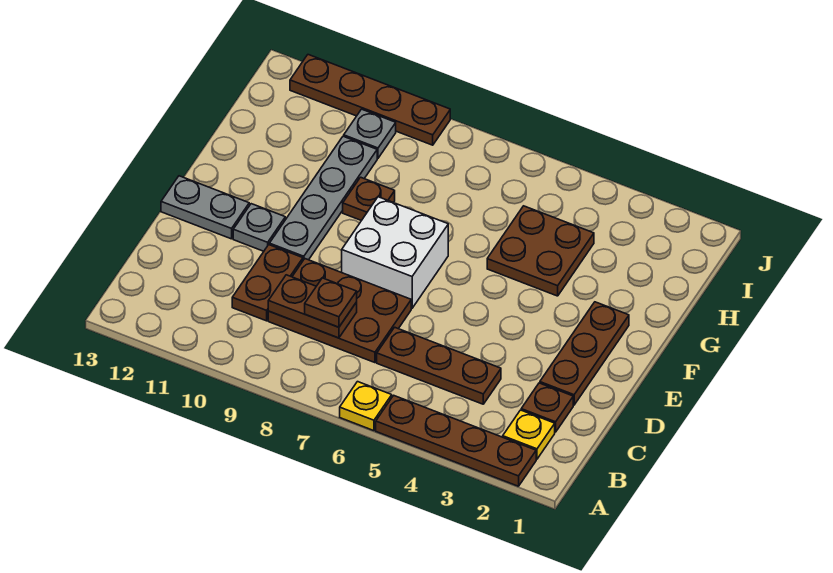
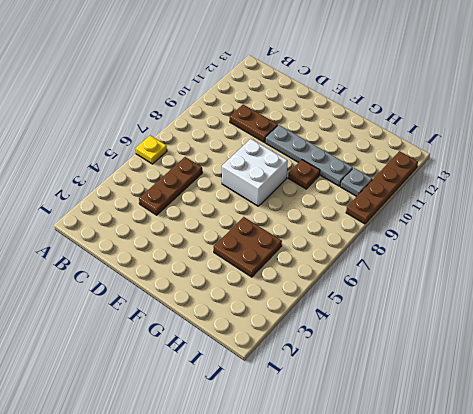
none -> brown plate A2:A5 level 1
none -> yellow plate B2 level 1
none -> brown plate C2 level 1

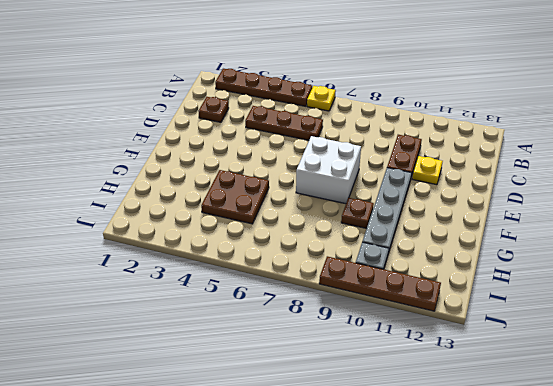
yellow plate D11 level 1 -> yellow plate B2 level 1
none -> brown plate C7:D9 level 1
none -> brown plate D2:F2 level 1
none -> grey plate E11 level 1

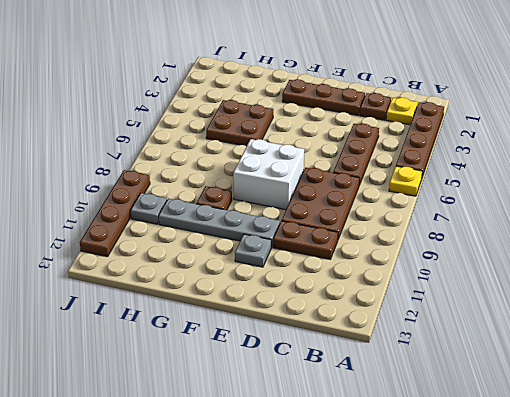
none -> grey plate E12:E13 level 1
none -> brown plate C8:C9 level 2
none -> brown plate C8 level 3

